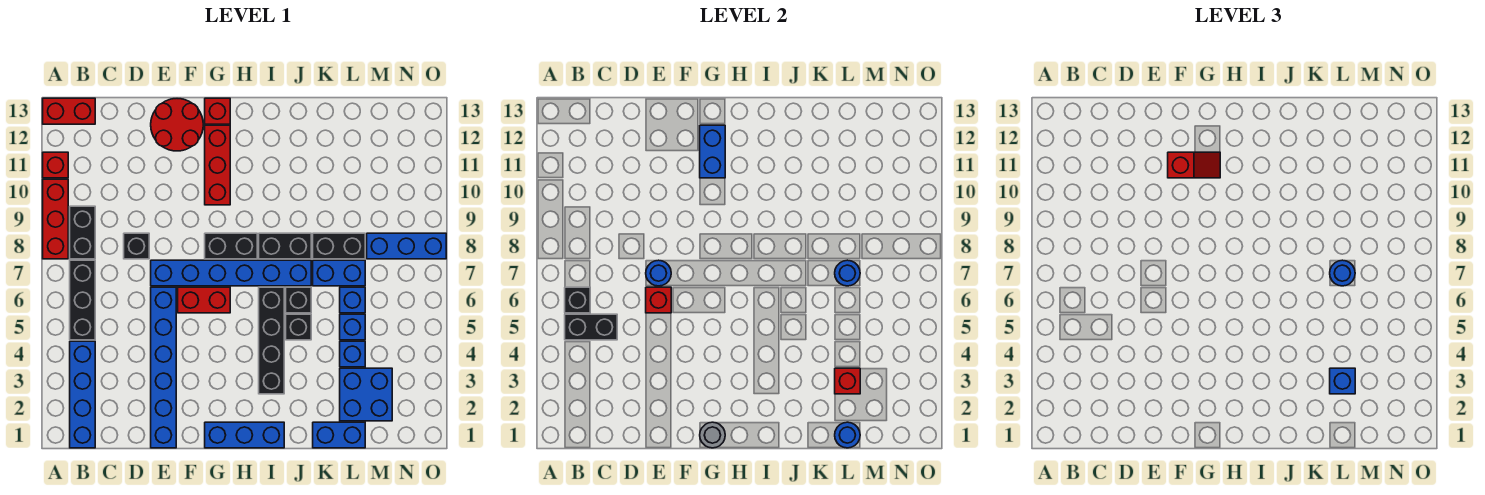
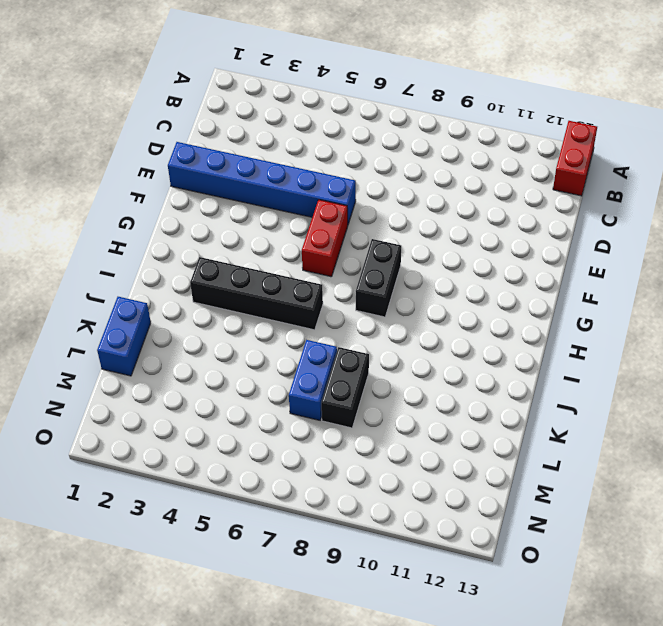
none -> red brick A8:A10 level 1
none -> red brick A11 level 1
none -> blue brick B1:B4 level 1
none -> black brick B5:B7 level 1

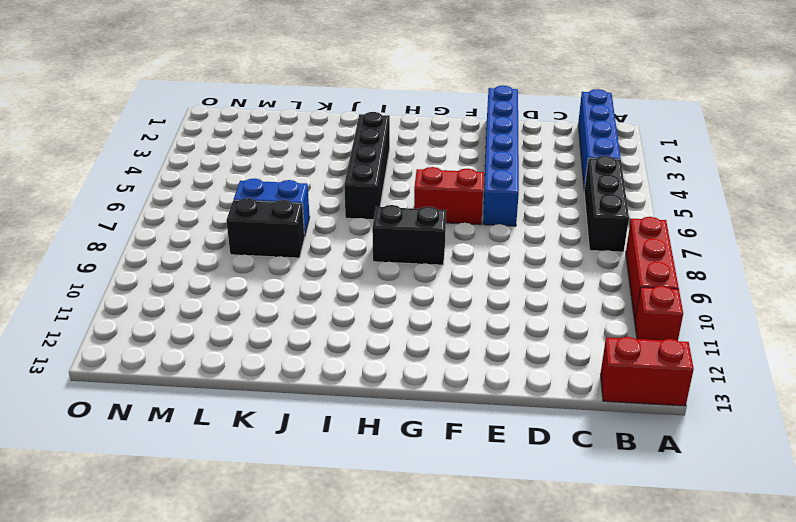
none -> black brick B8:B9 level 1
none -> black brick D8 level 1
none -> blue brick E7:J7 level 1
none -> red round brick E12:F13 level 1

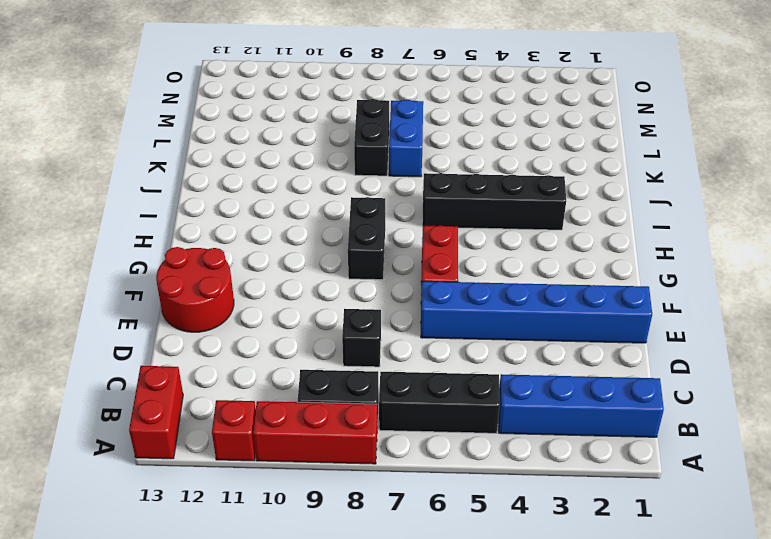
none -> blue brick E7:J7 level 1
none -> blue brick G1:I1 level 1
none -> red brick G10:G12 level 1
none -> red brick G13 level 1

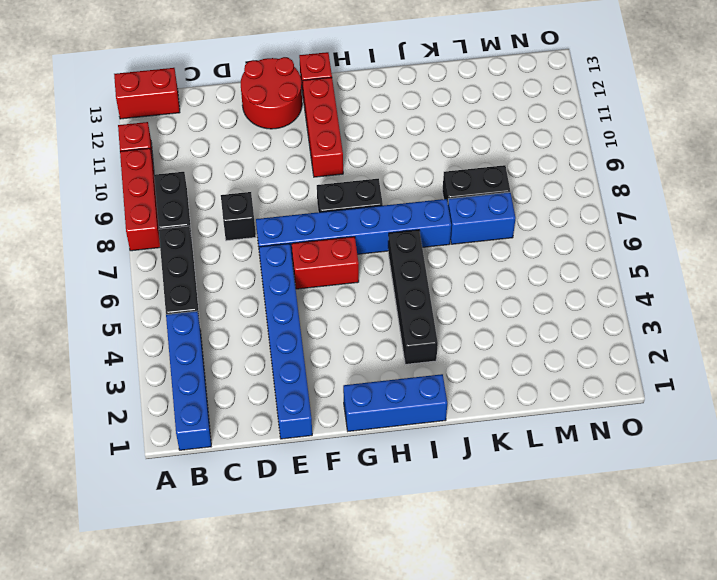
none -> black brick I8:J8 level 1
none -> black brick J5 level 1
none -> black brick J6 level 1
none -> blue brick K1:L1 level 1

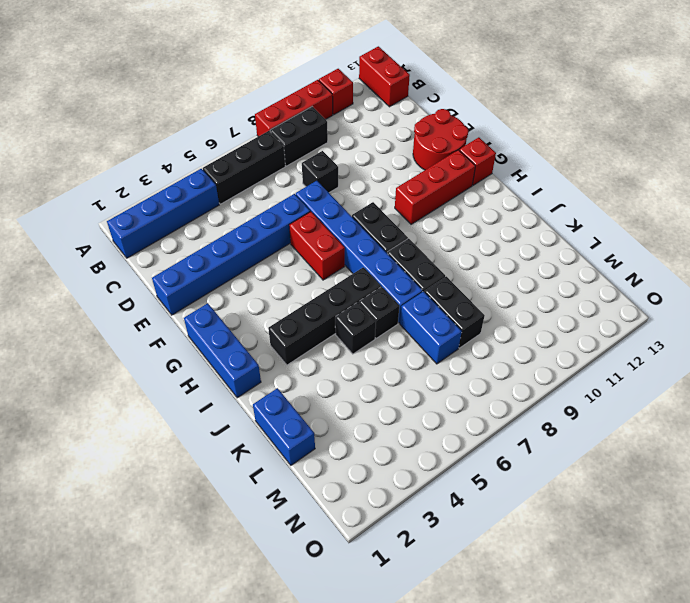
none -> blue brick L2:M3 level 1
none -> blue brick L4 level 1
none -> blue brick L5 level 1
none -> blue brick L6 level 1

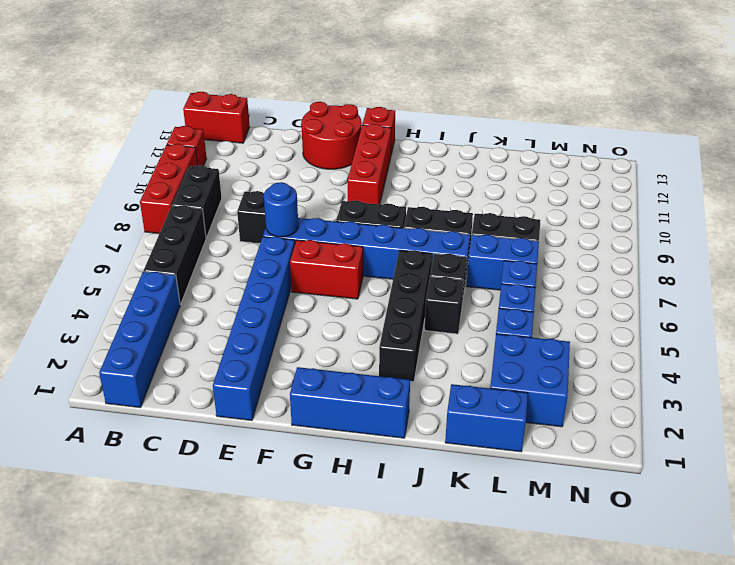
none -> blue brick M8:O8 level 1
none -> black brick B5:C5 level 2
none -> black brick B6 level 2
none -> red brick E6 level 2

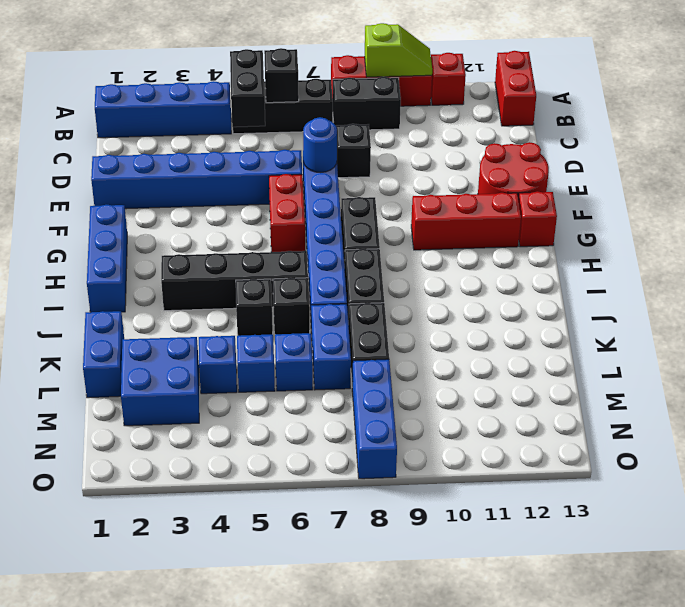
lime slope A9:A10 level 2 top 9 -> none
none -> red brick E6 level 2
none -> grey round brick G1 level 2
none -> blue brick G11:G12 level 2
none -> blue round brick L1 level 2

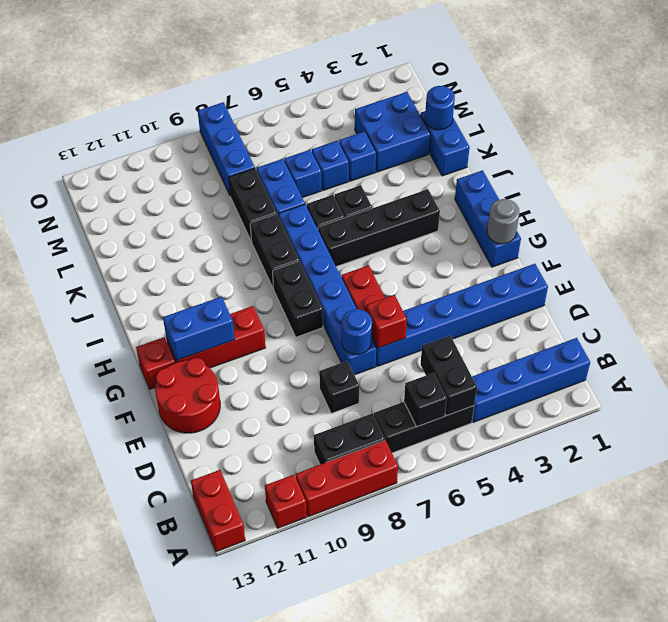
none -> red brick L3 level 2
none -> blue round brick L7 level 2
none -> red slope F11:G11 level 3 top F
none -> blue brick L3 level 3

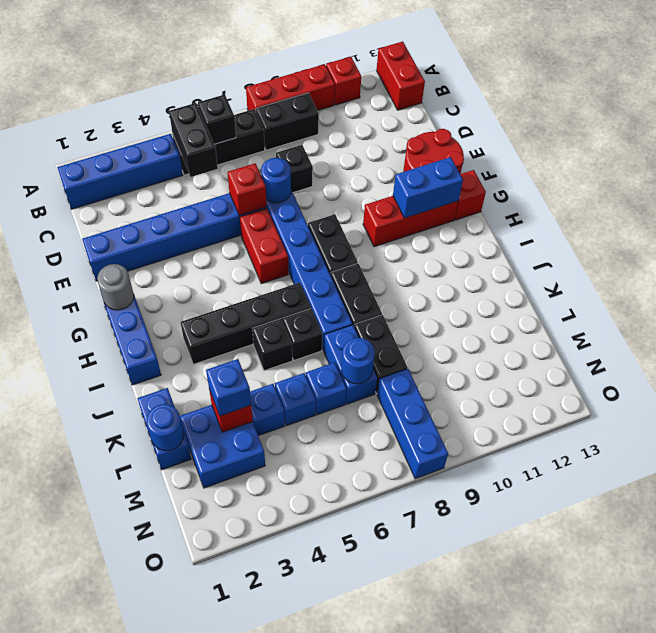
none -> red slope F11:G11 level 3 top F
none -> blue round brick L7 level 3

